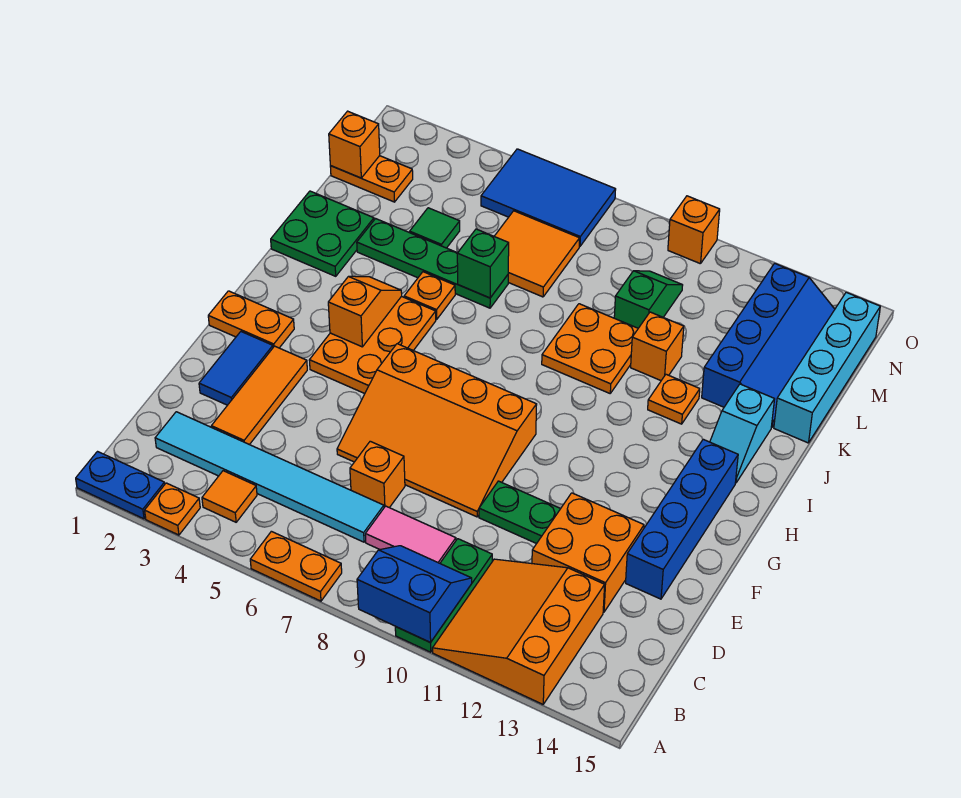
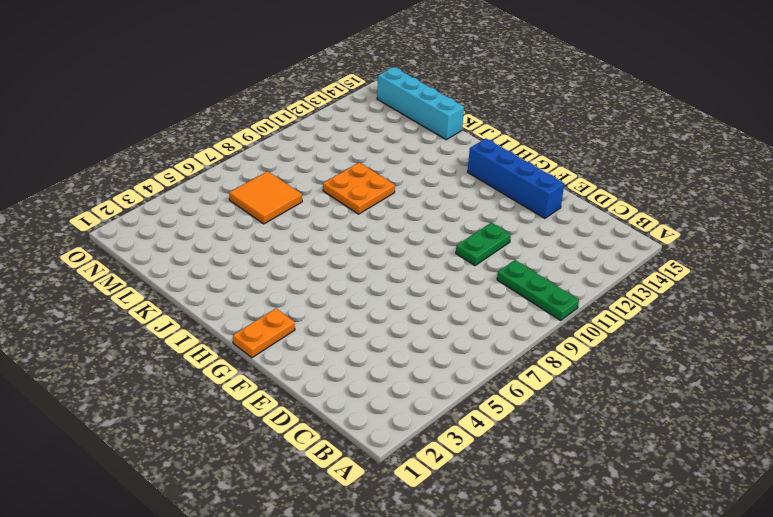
none -> blue plate A1:A2 level 1
none -> orange plate A3 level 1
none -> orange plate A6:A7 level 1
none -> orange slope A11:C13 level 1 top 13

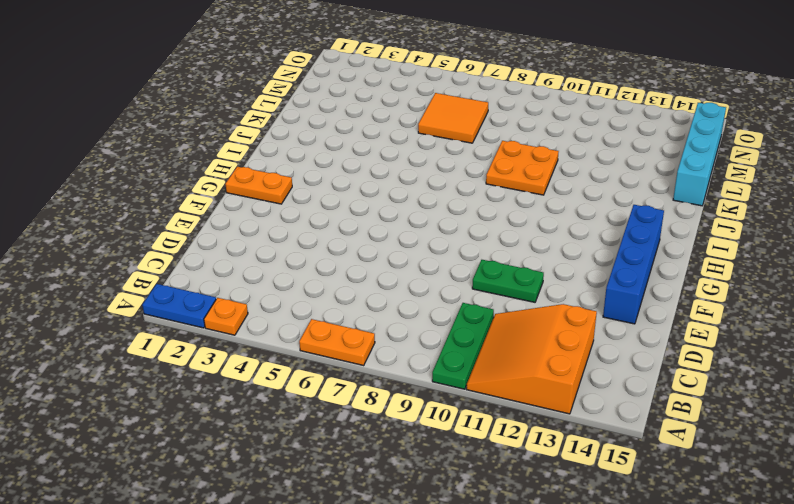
none -> orange tile B4 level 1
none -> cyan tile C2:C7 level 1
none -> pink tile C8:C9 level 1
none -> orange tile D3:F3 level 1

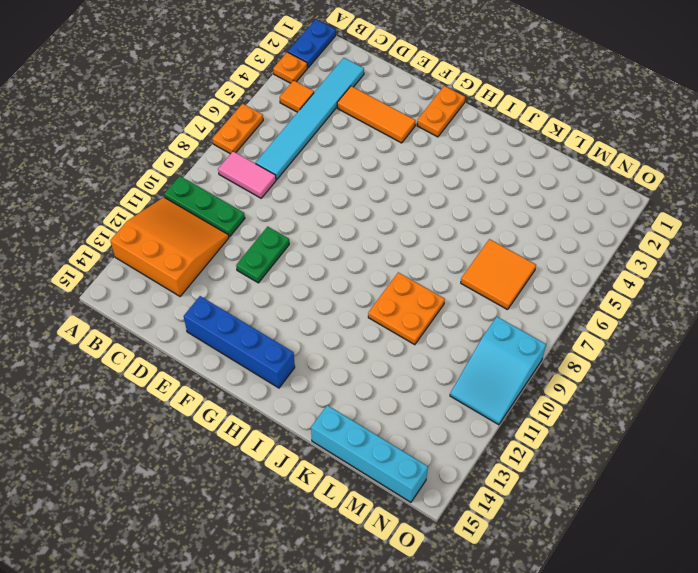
pink tile B8:C8 level 1 -> pink tile C8:C9 level 1
cyan slope N9:O11 level 1 top 9 -> orange brick O10 level 1
none -> orange brick D7 level 1
none -> orange brick D12:E13 level 1
none -> blue tile E2:F2 level 1
none -> orange slope E6:G9 level 1 top G

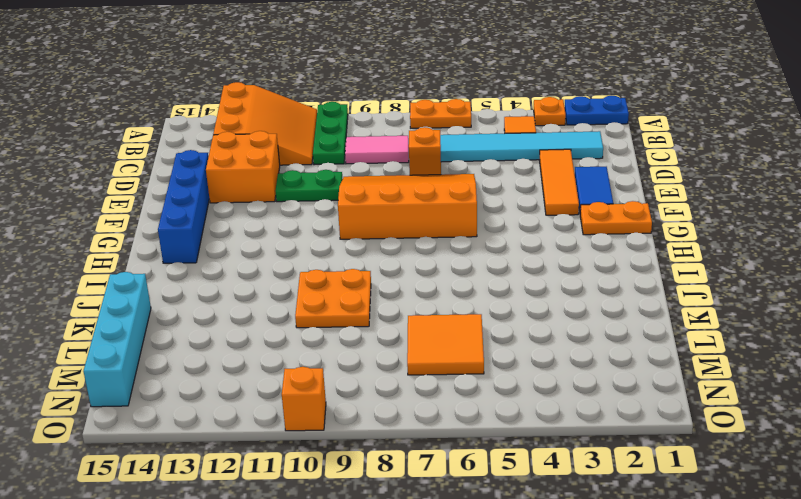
none -> orange plate G4:I5 level 1
none -> cyan slope I14:J14 level 1 top J
none -> green plate J1:K2 level 1
none -> orange plate J5 level 1

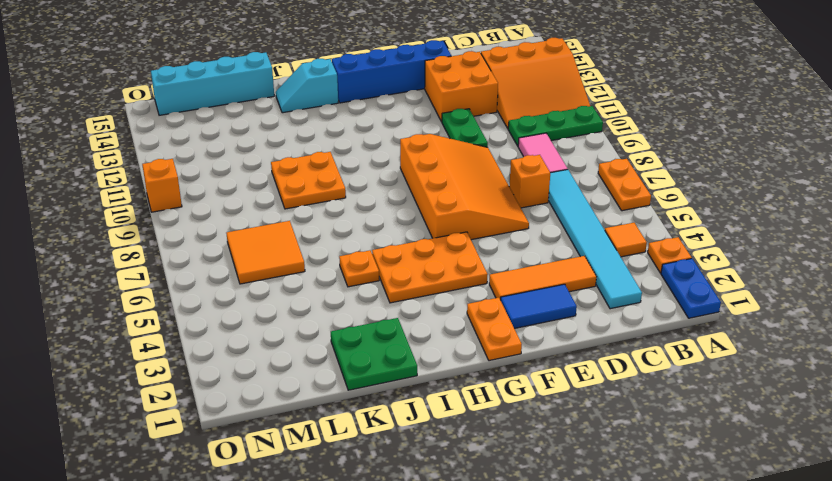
cyan slope I14:J14 level 1 top I -> cyan slope I14:J14 level 1 top J
none -> orange plate J12 level 1
none -> green plate K3:K6 level 1
none -> orange brick K11 level 1
none -> blue slope K13:N14 level 1 top 13

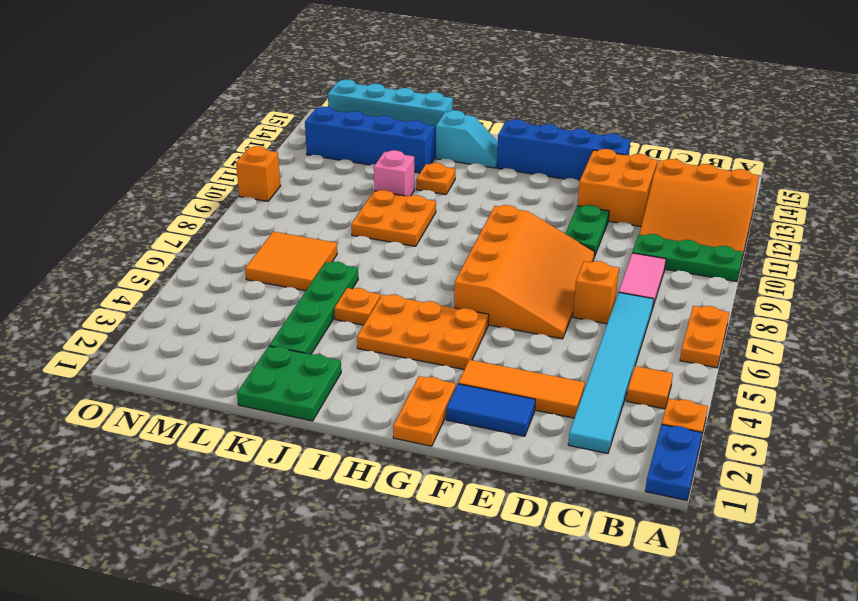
pink brick K11 level 1 -> orange brick K11 level 1
none -> green tile L4 level 1
none -> green slope L10:M10 level 1 top L
none -> orange plate M1:M2 level 1
none -> blue tile N5:O7 level 1

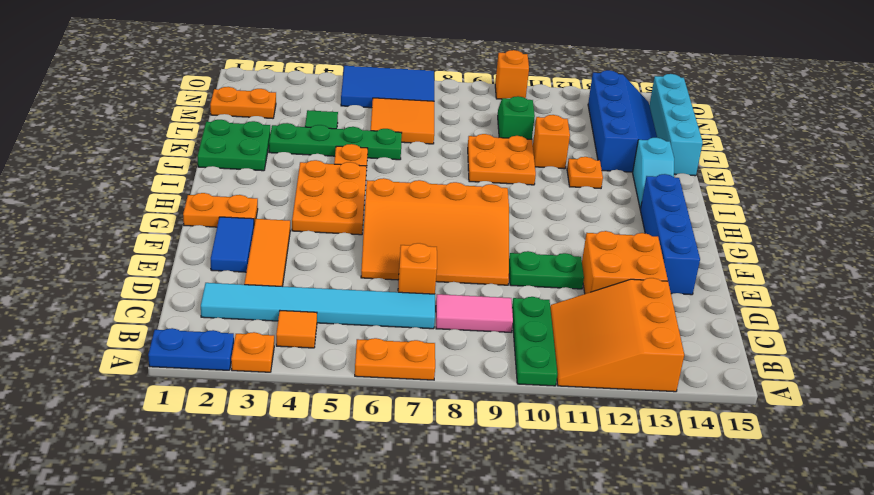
none -> blue slope A9:B10 level 2 top A
none -> orange slope H4:I4 level 2 top H
none -> green brick K6 level 2
none -> orange brick M1 level 2

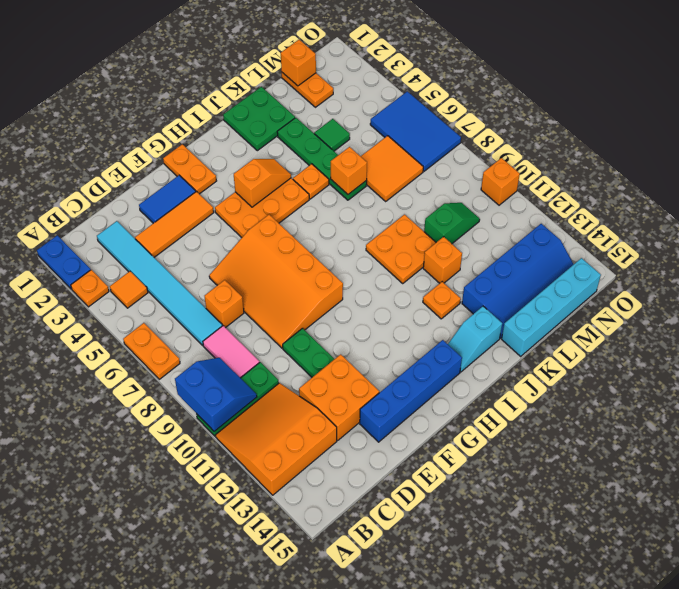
orange brick K6 level 2 -> green brick K6 level 2

